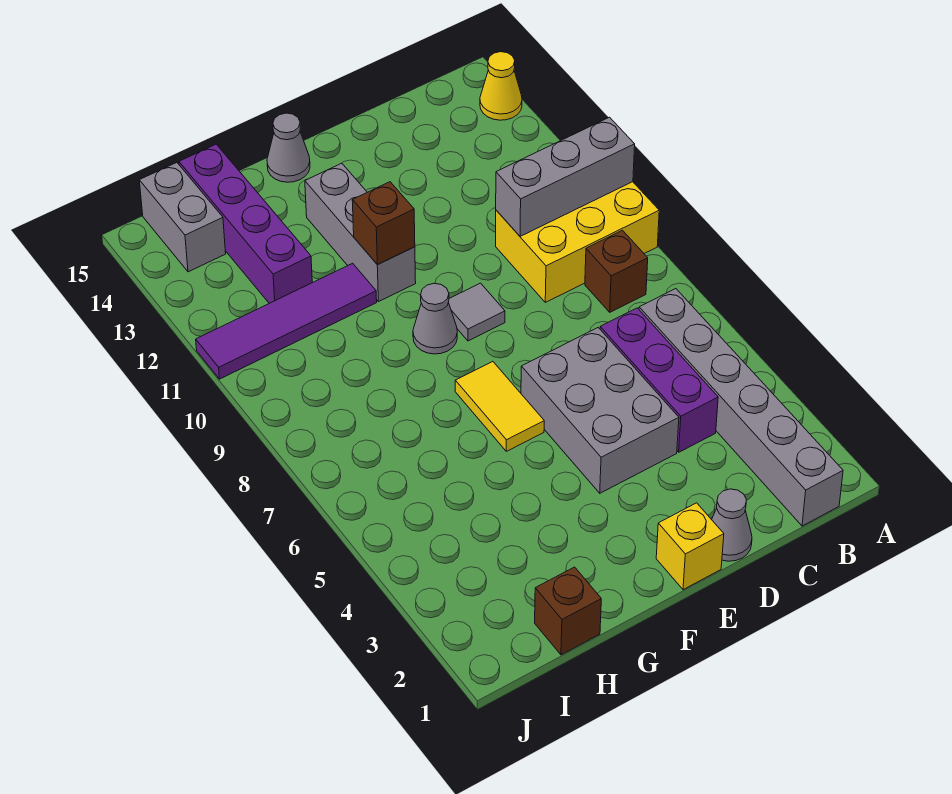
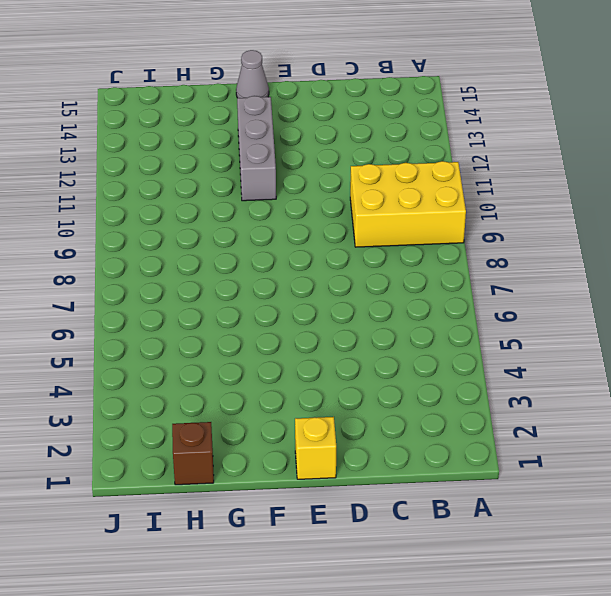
none -> yellow cone A14 level 1
none -> grey brick B1:B6 level 1
none -> brown brick B8 level 1

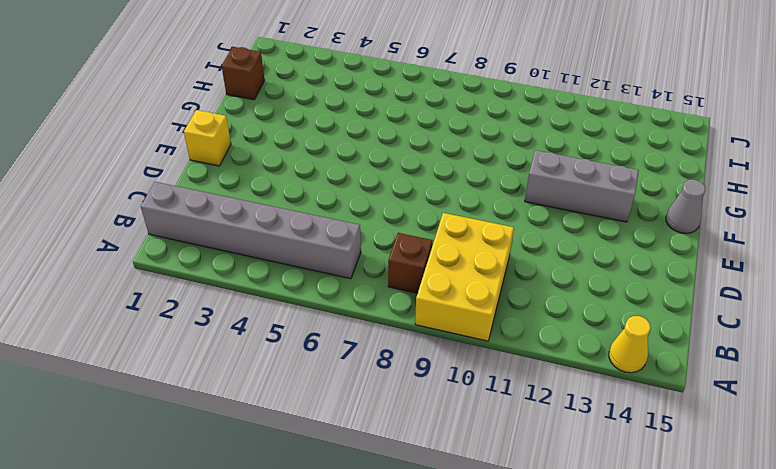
none -> purple brick C4:C6 level 1
none -> grey cone D1 level 1
none -> grey brick D4:E6 level 1

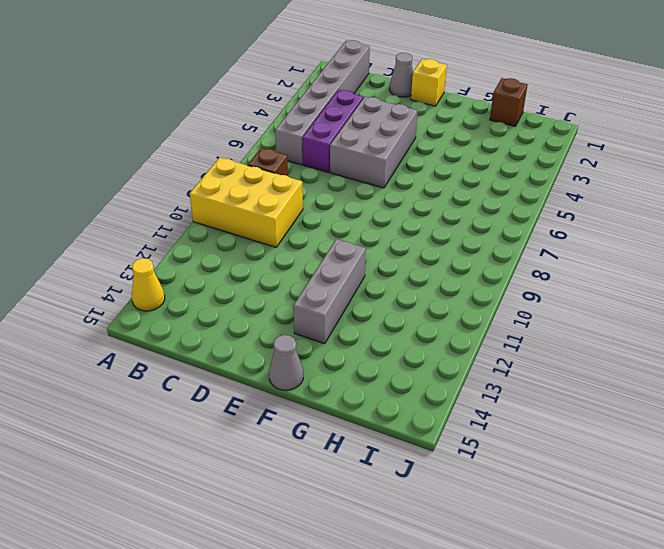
none -> grey tile E9 level 1
none -> yellow tile F6:F7 level 1
none -> grey cone F9 level 1

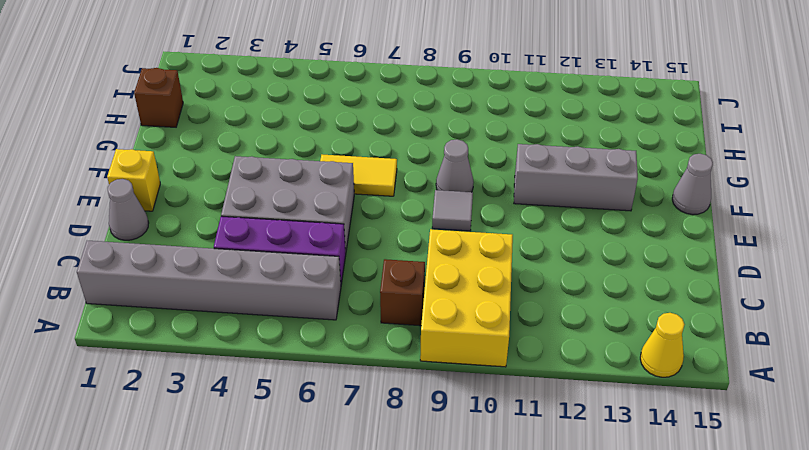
none -> purple tile G11:J11 level 1
none -> purple brick H12:H15 level 1
none -> grey brick I14:I15 level 1

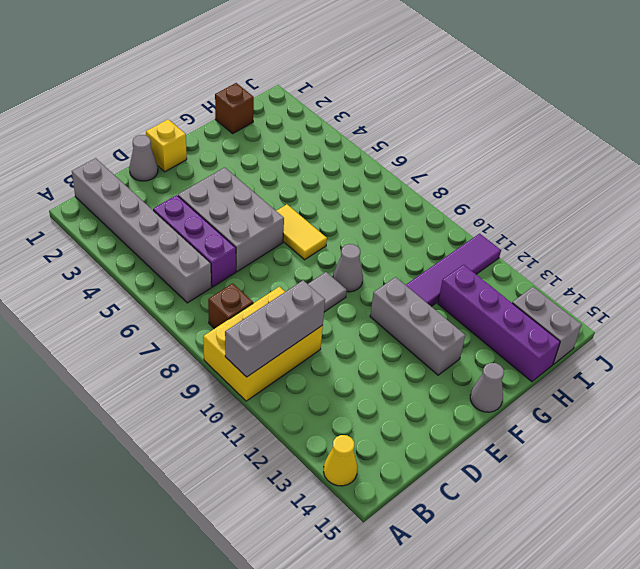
none -> brown brick F11 level 2

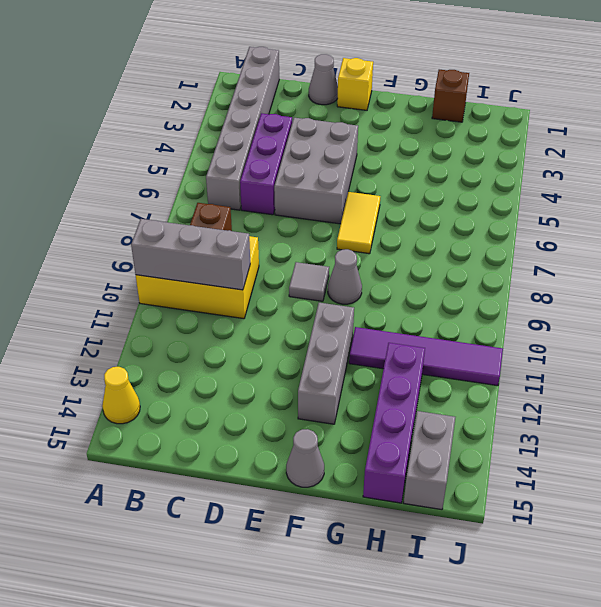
none -> brown brick F11 level 2

